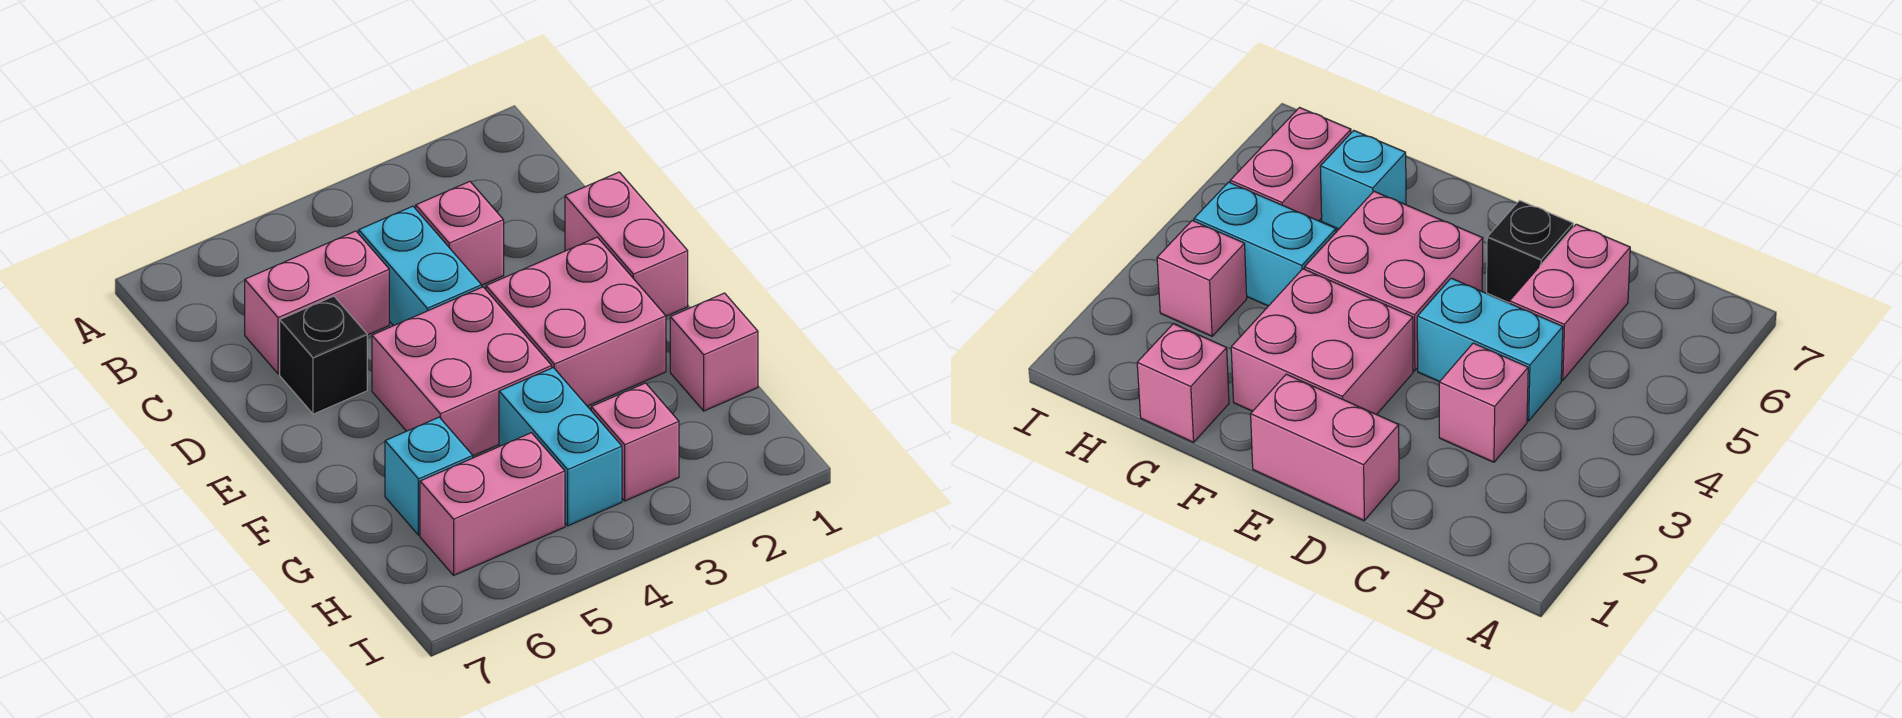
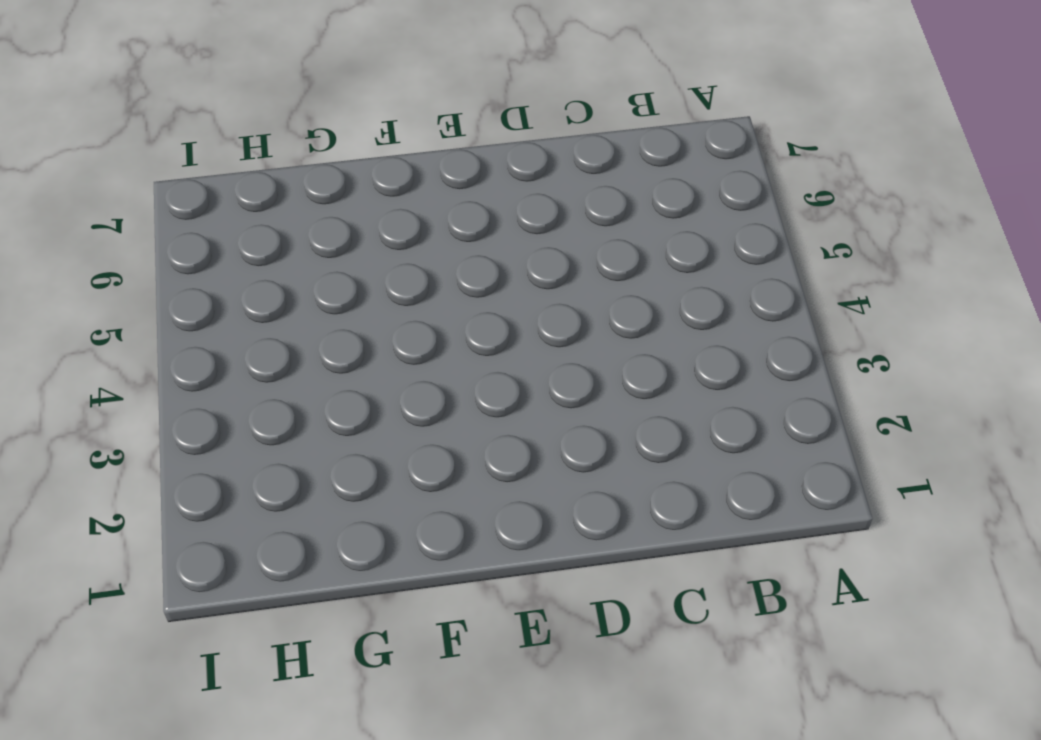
none -> pink brick C3 level 1
none -> cyan brick C4:D4 level 1
none -> pink brick C5:C6 level 1

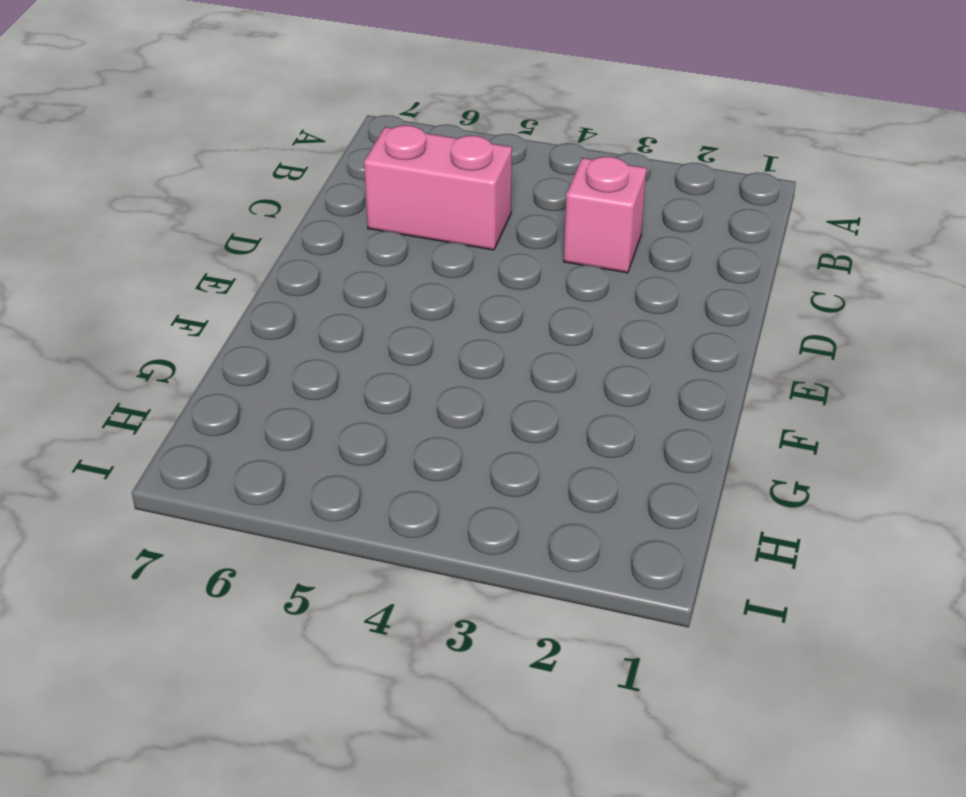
none -> cyan brick C4:D4 level 1
none -> pink brick D1:E1 level 1
none -> black brick D6 level 1

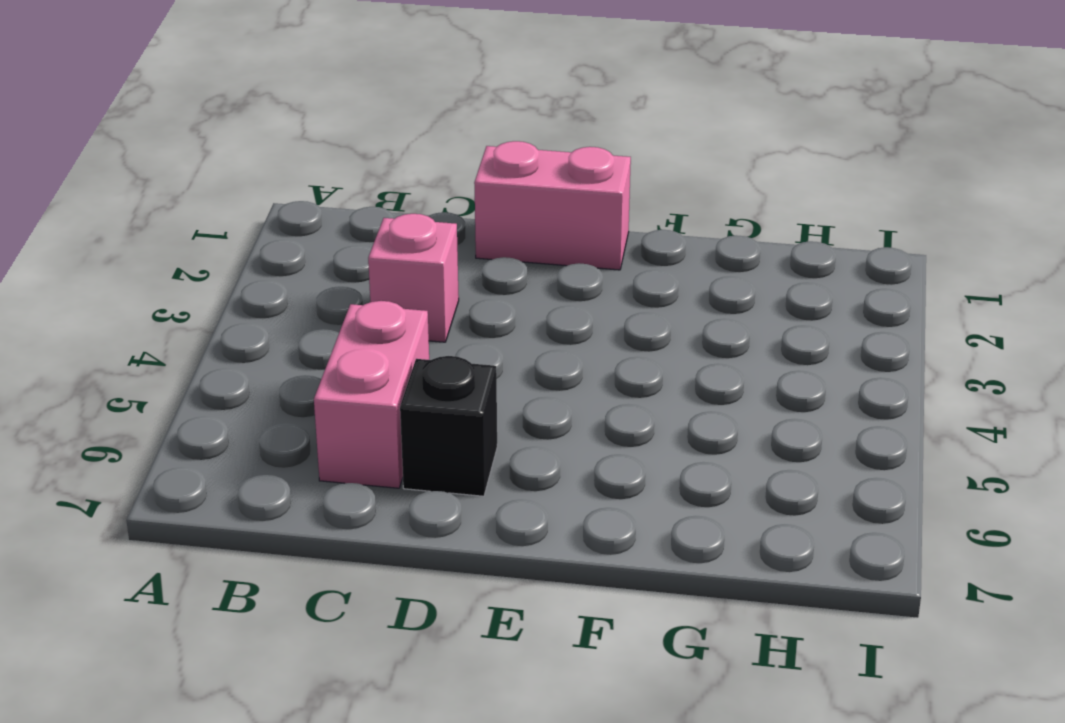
none -> cyan brick C4:D4 level 1
none -> pink brick E2:F3 level 1
none -> pink brick E4:F5 level 1

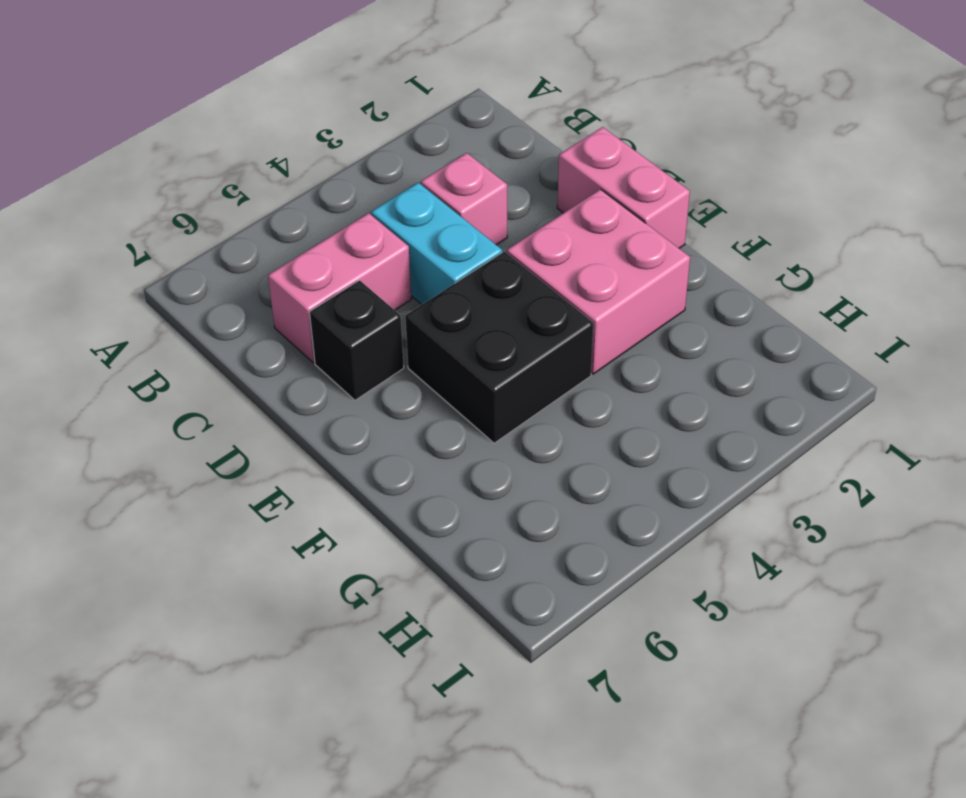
black brick E4:F5 level 1 -> pink brick E4:F5 level 1
none -> pink brick G1 level 1
none -> cyan brick G4:H4 level 1
none -> cyan brick G6 level 1

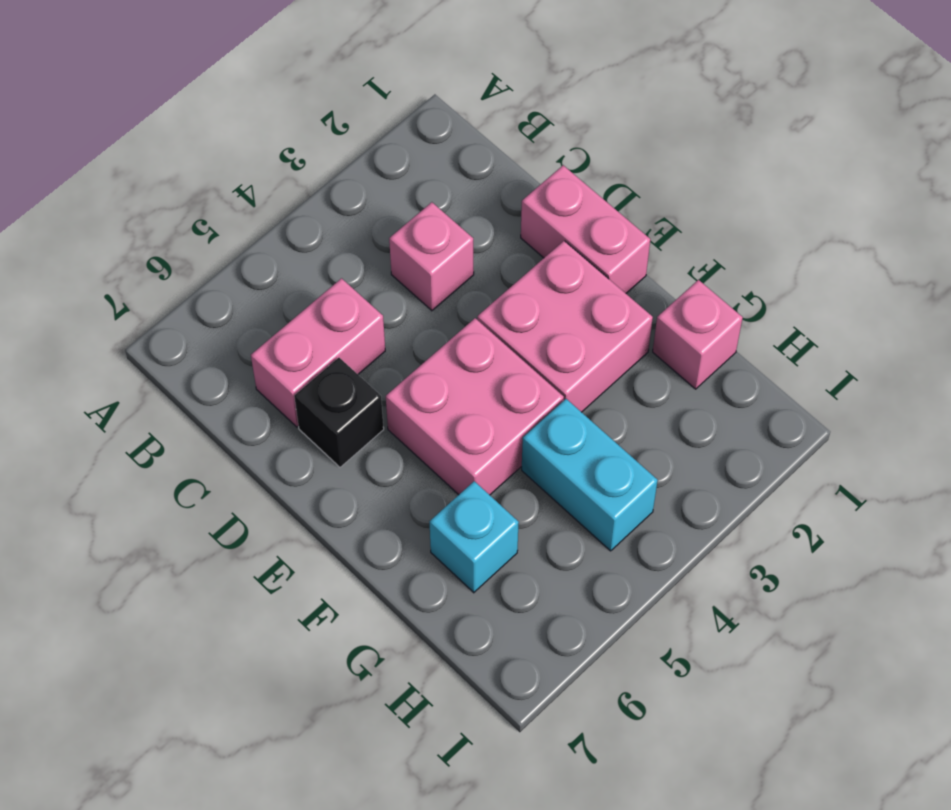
none -> cyan brick C4:D4 level 1
none -> pink brick H3 level 1
none -> pink brick H5:H6 level 1

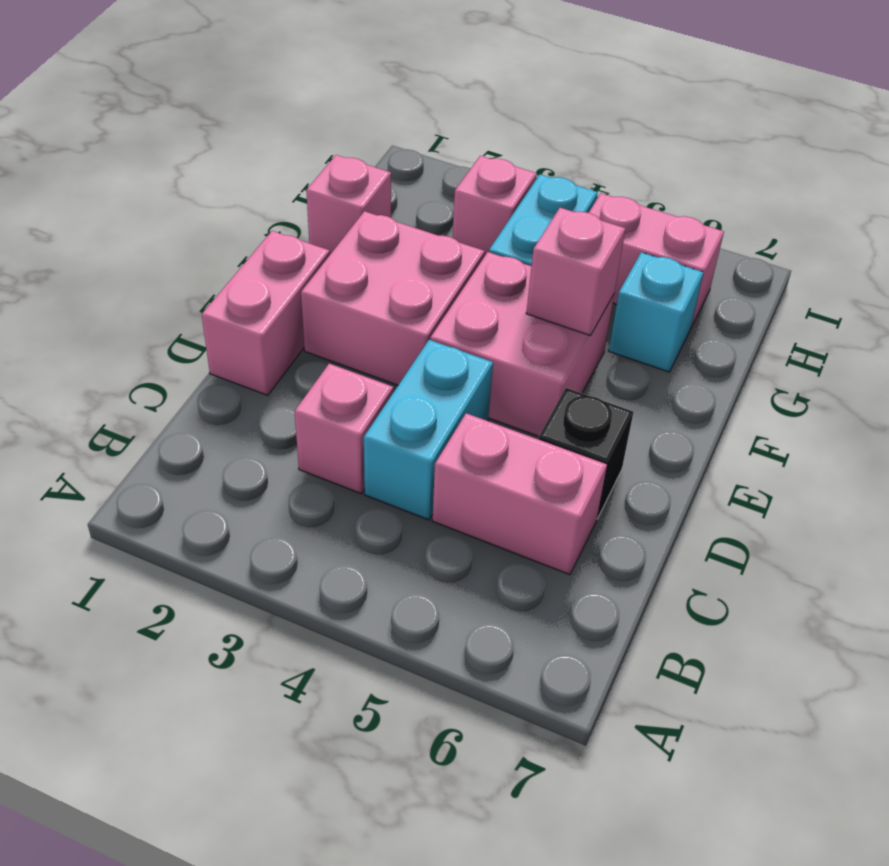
pink brick F5 level 2 -> none

